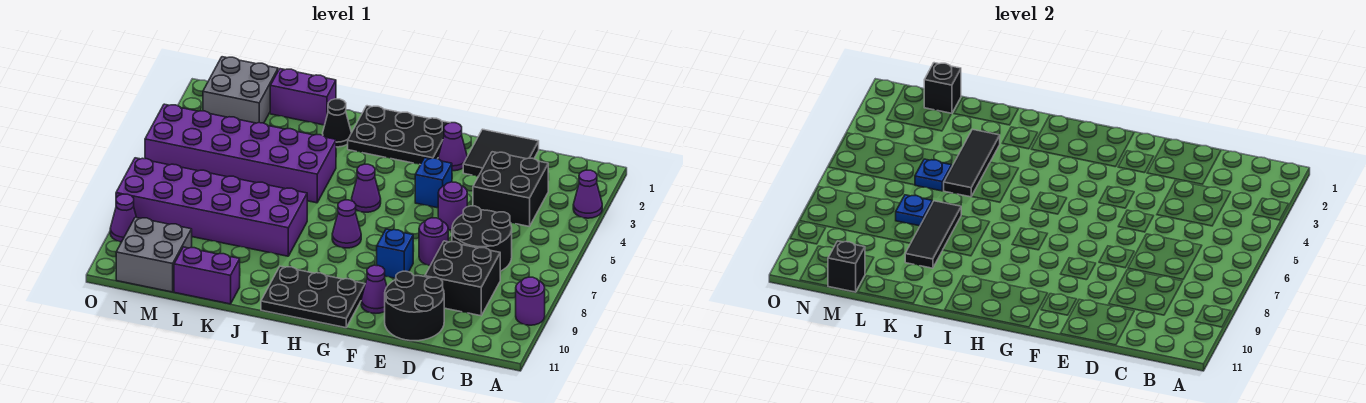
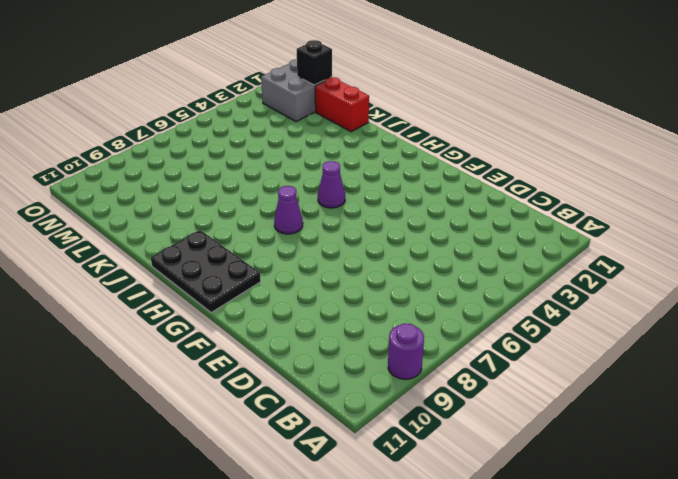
red brick K1:L1 level 1 -> purple brick K1:L1 level 1
none -> purple cone A3 level 1
none -> black brick C3:D4 level 1
none -> black round brick C6:D7 level 1
none -> black brick C8:D9 level 1

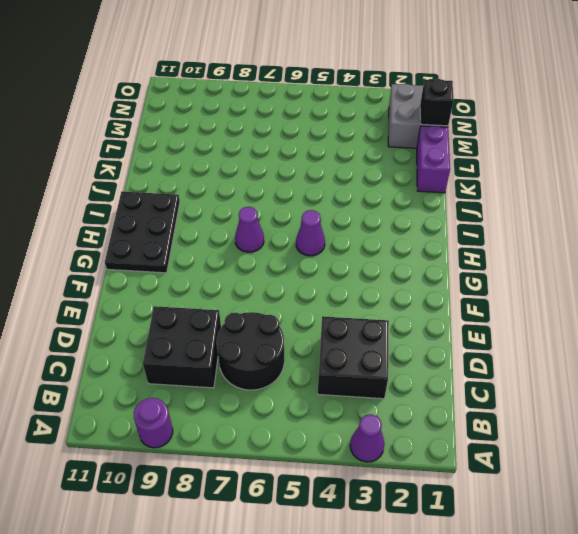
none -> black tile D1:E2 level 1
none -> black round brick D10:E11 level 1
none -> purple round brick E5 level 1
none -> purple round brick E7 level 1

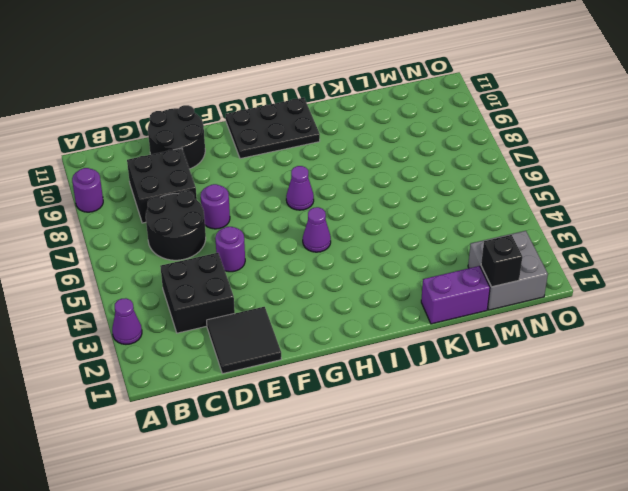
none -> purple cone F2 level 1
none -> blue brick F4 level 1
none -> blue brick F8 level 1
none -> purple cone F10 level 1

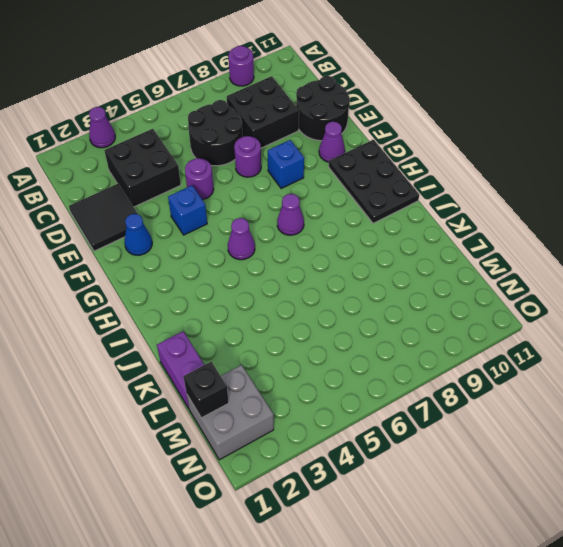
blue cone F2 level 1 -> purple cone F2 level 1
none -> black plate G1:I2 level 1
none -> black cone J2 level 1
none -> purple brick J4:O5 level 1
none -> purple brick J7:O8 level 1

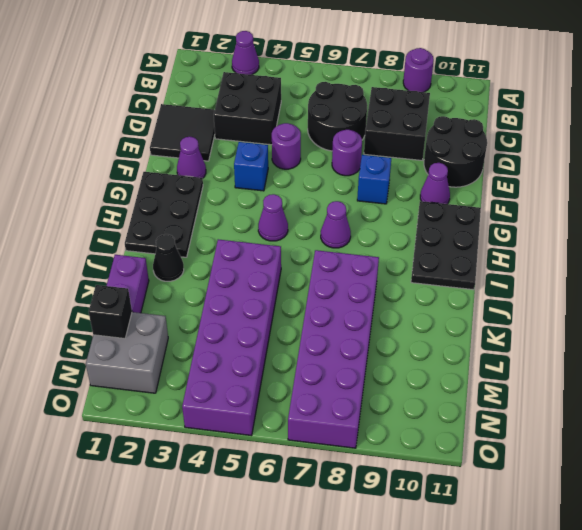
none -> purple brick K11:L11 level 1
none -> grey brick M10:N11 level 1
none -> purple cone O9 level 1
none -> black tile K3:K5 level 2

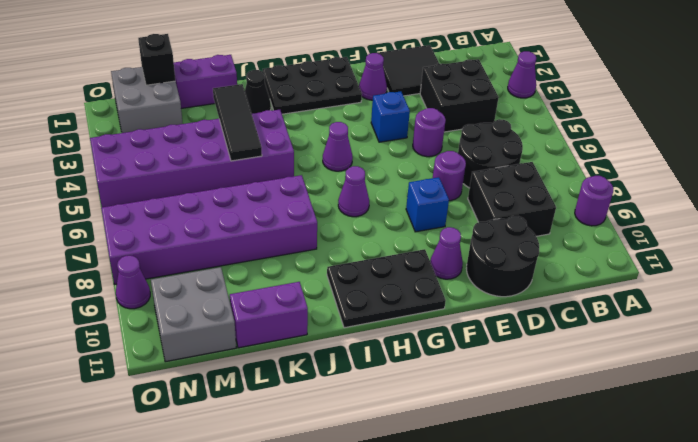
none -> black tile K7:K9 level 2
none -> blue plate L5 level 2
none -> blue plate L7 level 2
none -> black brick M11 level 2

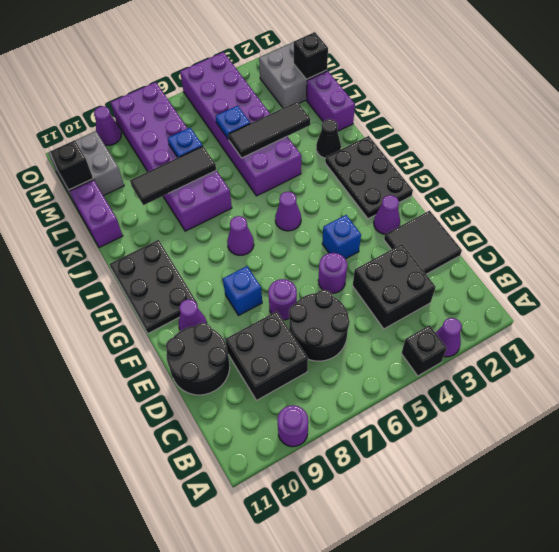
black brick A4 level 1 -> none

